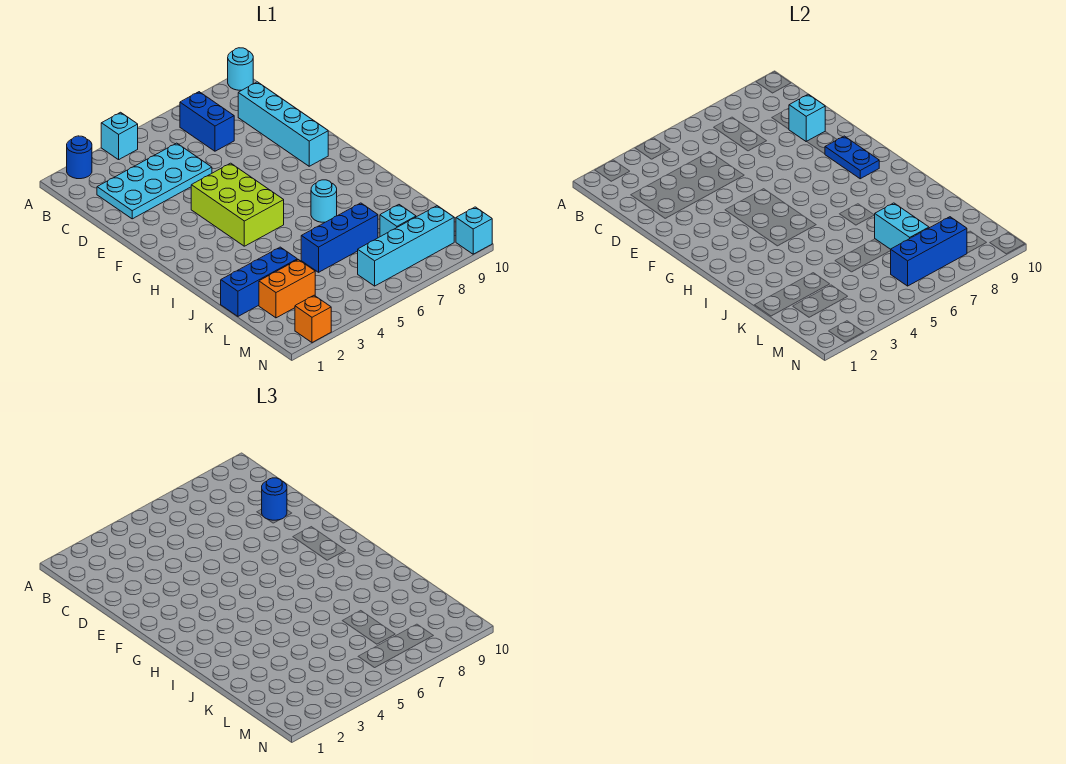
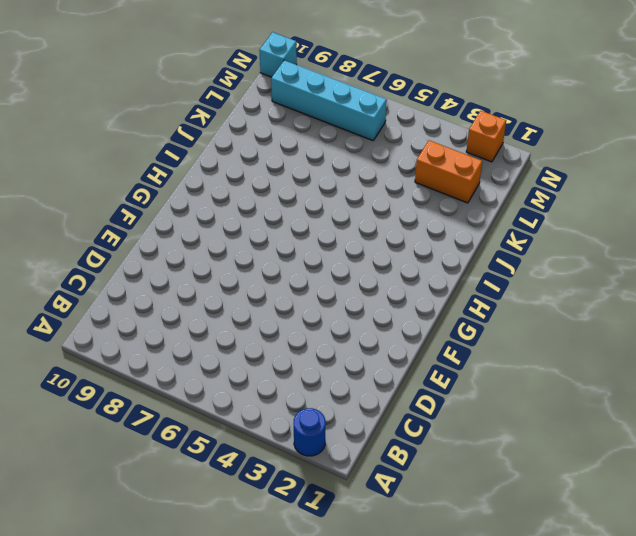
none -> cyan brick A4 level 1
none -> cyan round brick A10 level 1
none -> blue brick B7:C7 level 1

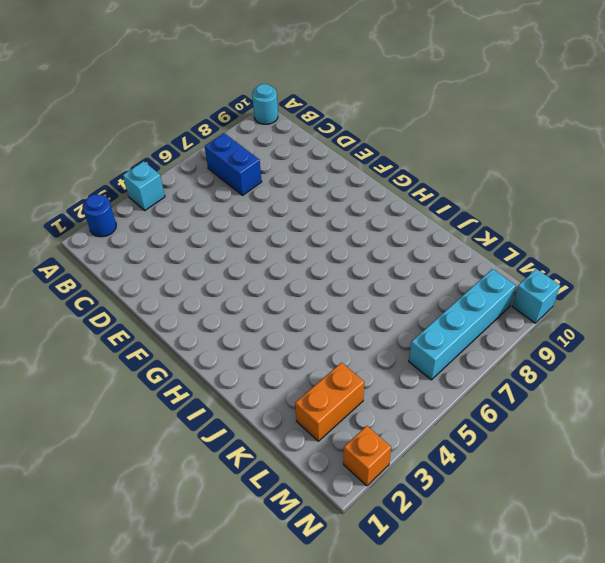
none -> cyan plate C2:D5 level 1
none -> cyan brick C9:F9 level 1
none -> lime brick F4:H5 level 1

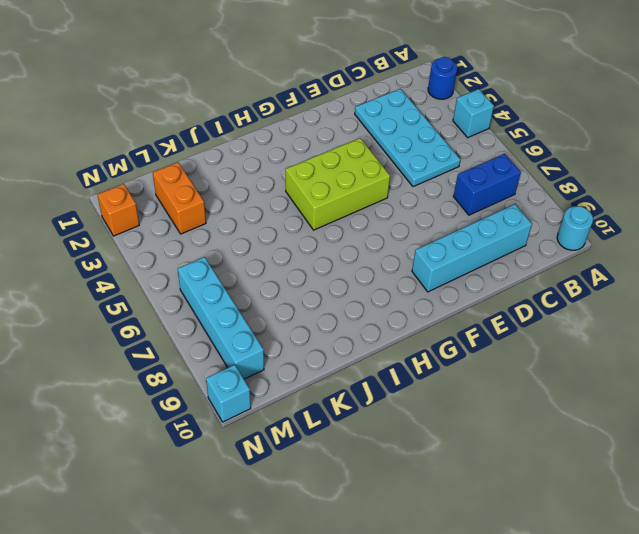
none -> cyan round brick I7 level 1
none -> blue brick K1:K3 level 1
none -> blue brick K5:K7 level 1

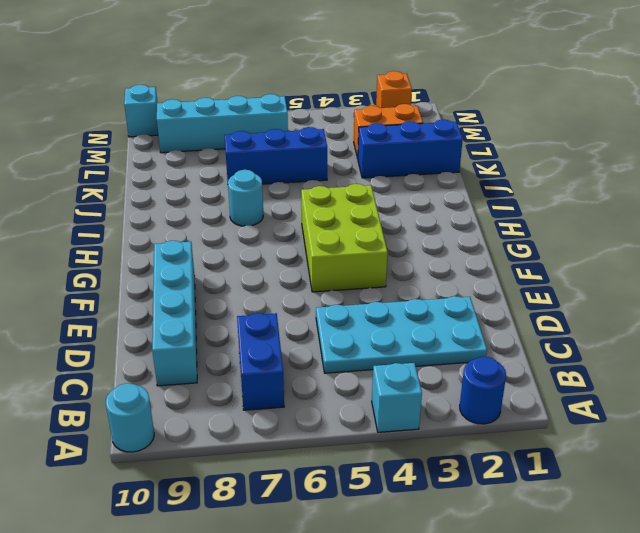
none -> cyan brick L8 level 1
none -> cyan brick D9 level 2
none -> blue plate F9:G9 level 2

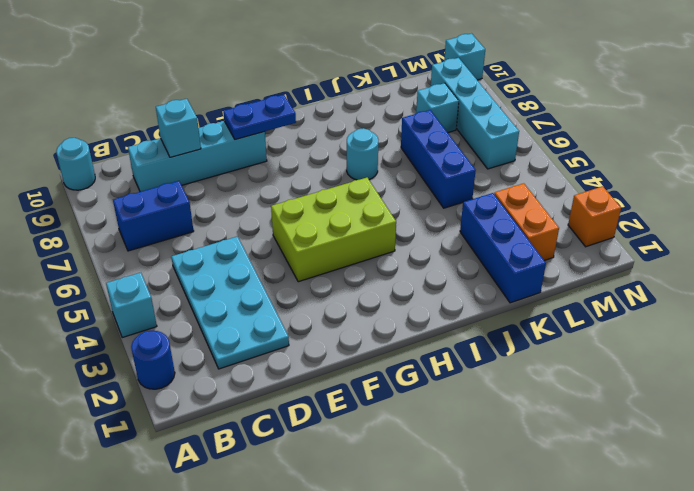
none -> cyan brick K7:L7 level 2
none -> blue brick M6:M8 level 2
none -> blue round brick D9 level 3

